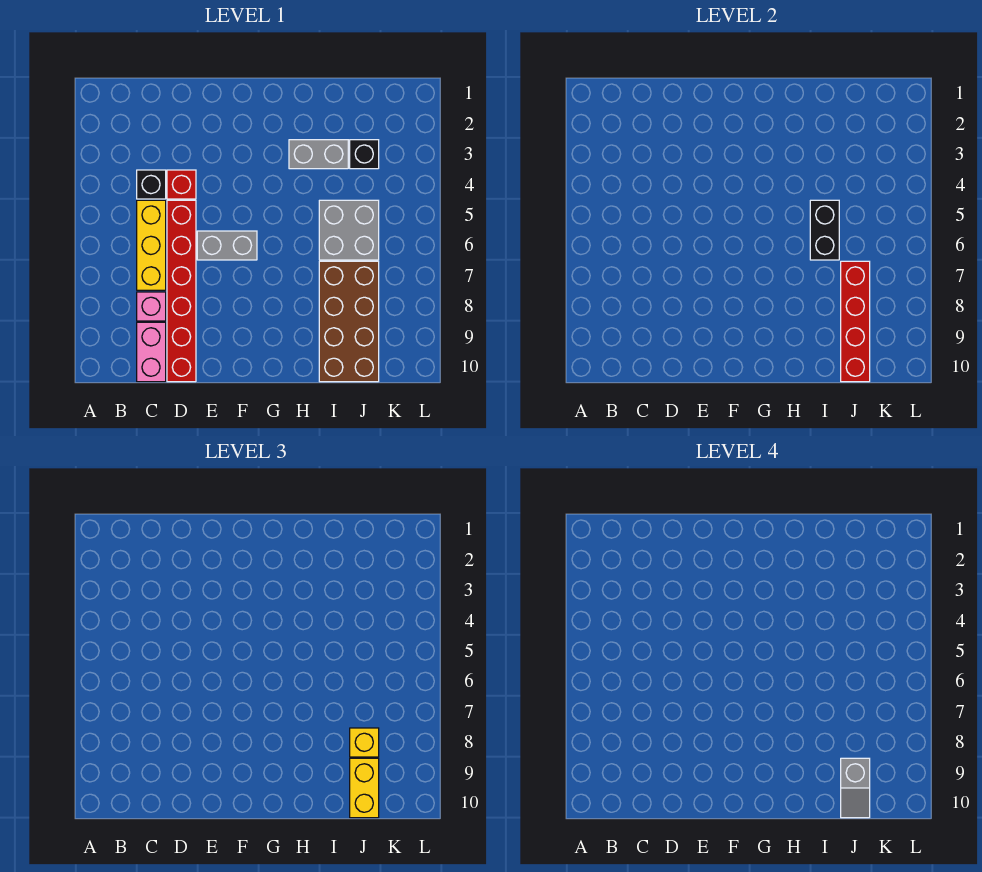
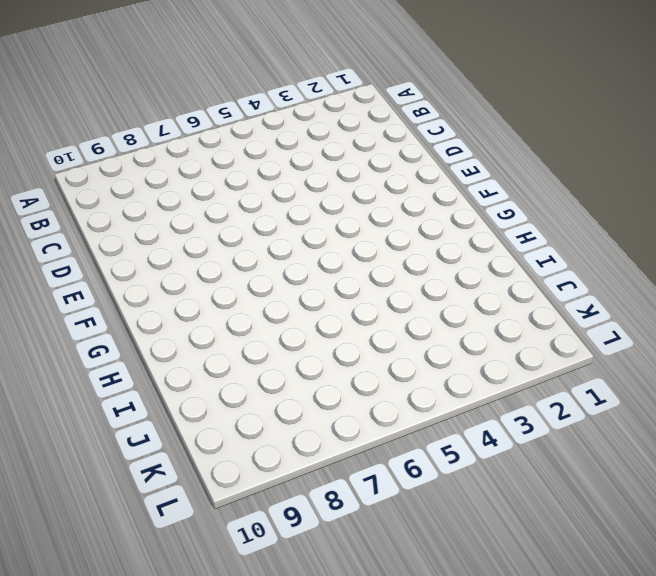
none -> black brick C4 level 1
none -> yellow brick C5:C7 level 1
none -> pink brick C8 level 1

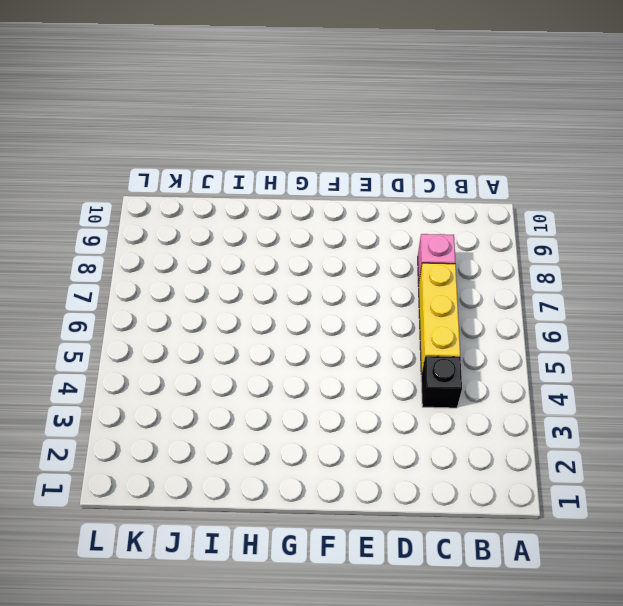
none -> pink brick C9:C10 level 1
none -> red brick D4 level 1
none -> red brick D5:D10 level 1

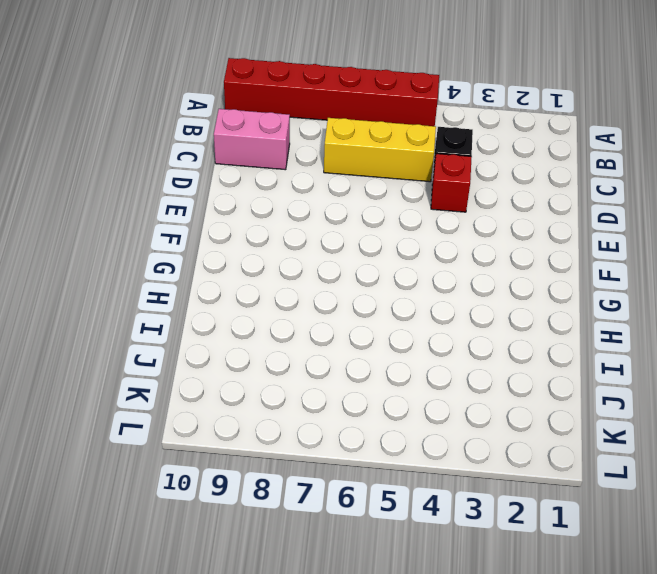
red brick A5:A10 level 1 -> red brick D5:D10 level 1
none -> pink brick C8 level 1
none -> grey brick E6:F6 level 1
none -> grey brick H3:I3 level 1

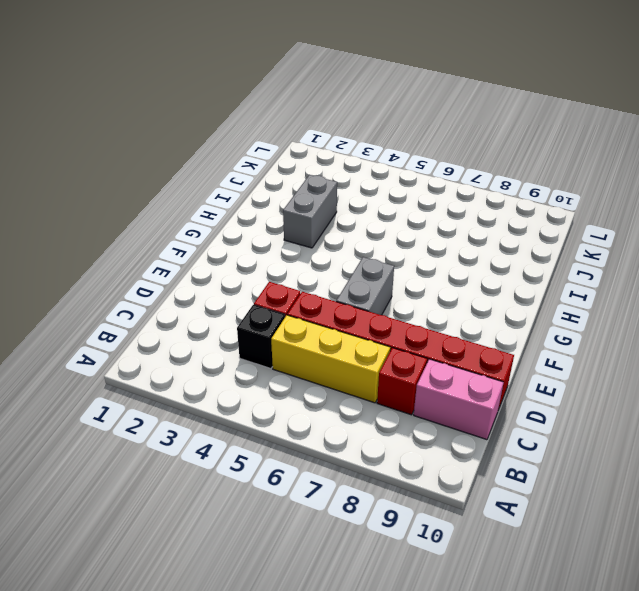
red brick C8 level 1 -> pink brick C8 level 1
none -> grey brick I5:J6 level 1
none -> brown brick I7:J10 level 1
none -> black brick J3 level 1

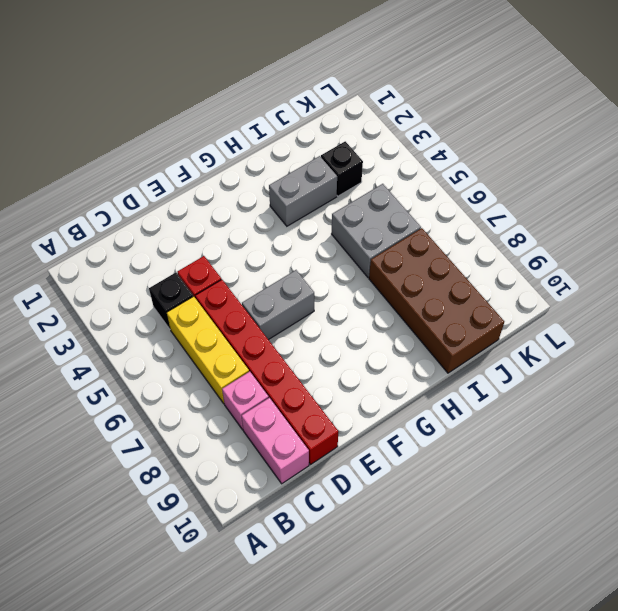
none -> black brick I5:I6 level 2
none -> red brick J7:J10 level 2
none -> yellow brick J8 level 3

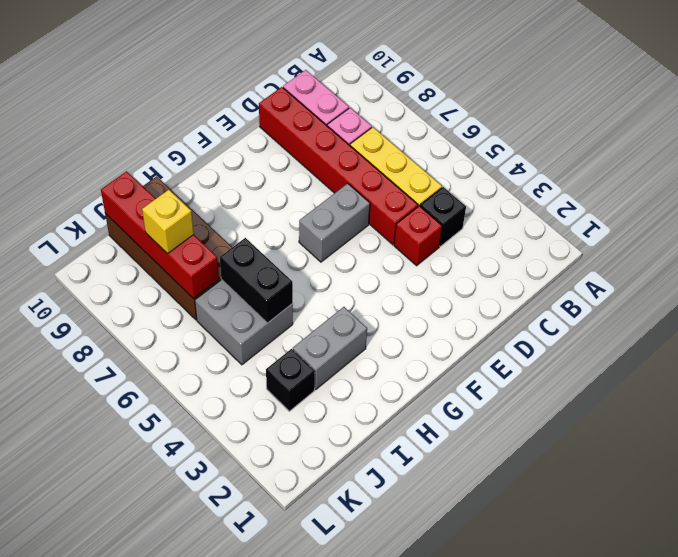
none -> yellow brick J9:J10 level 3
none -> grey slope J9:J10 level 4 top 9

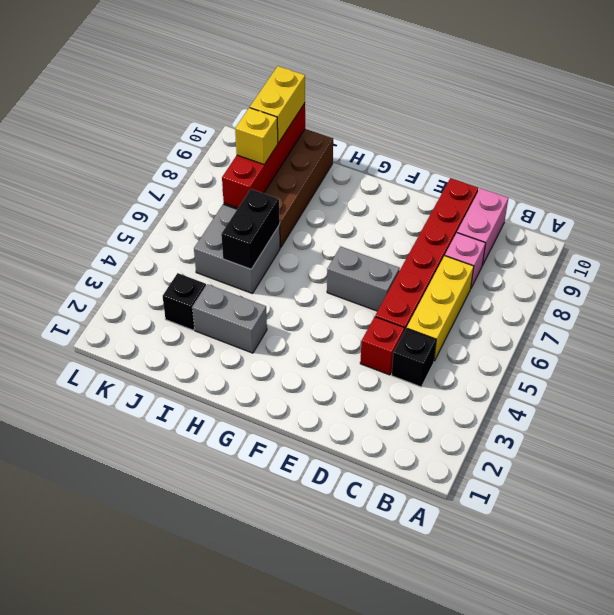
none -> grey slope J9:J10 level 4 top 9

